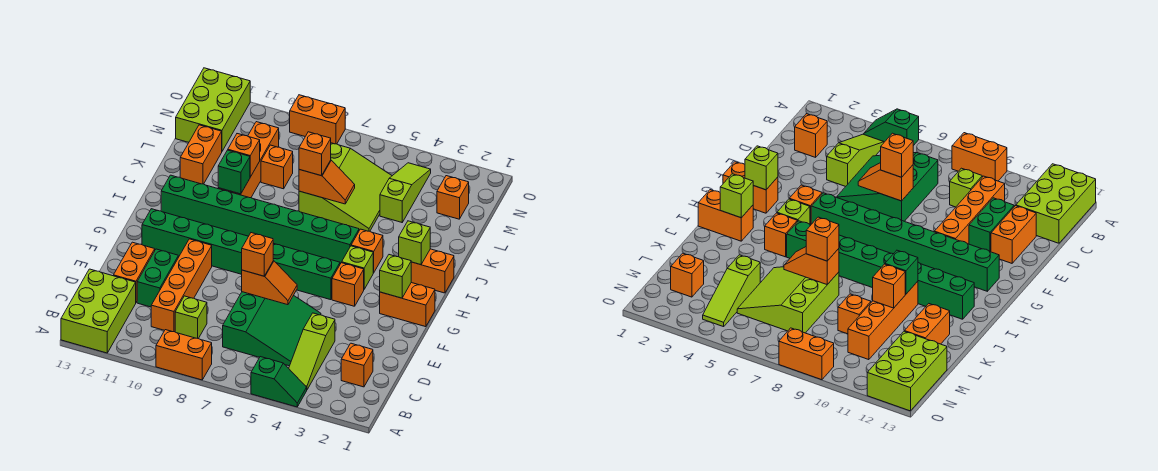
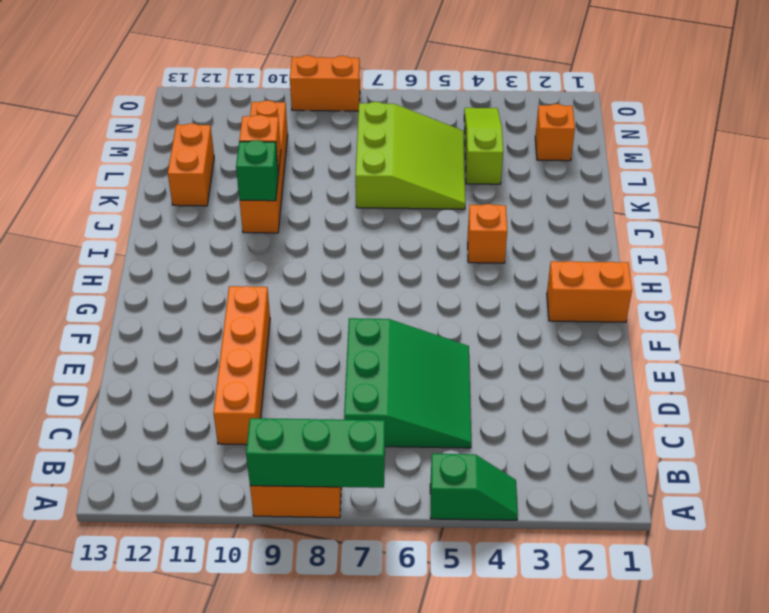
green brick A7:A9 level 2 -> none
none -> lime brick A12:C13 level 1
none -> lime slope B4:D4 level 1 top D
none -> orange brick C2 level 1
none -> lime brick C9 level 1

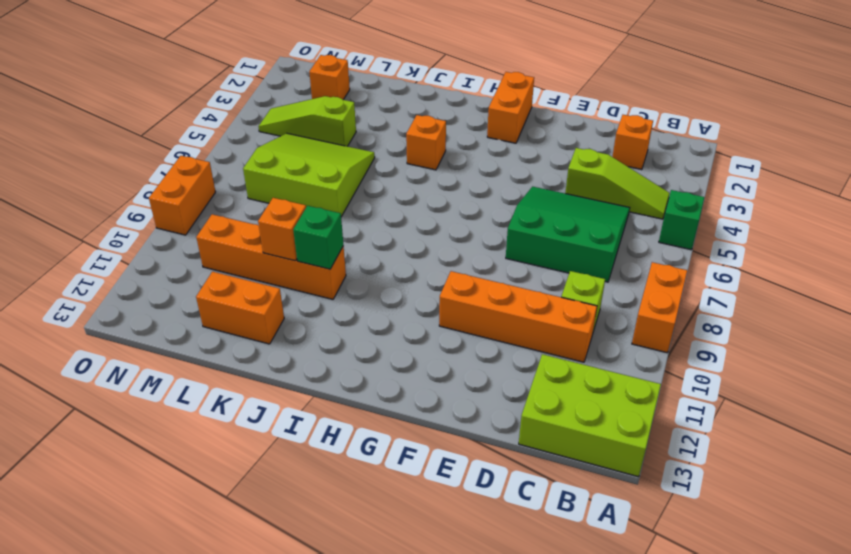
none -> green brick D11:E11 level 1
none -> orange brick D12:E12 level 1
none -> orange brick G4 level 1
none -> green brick G5:G12 level 1

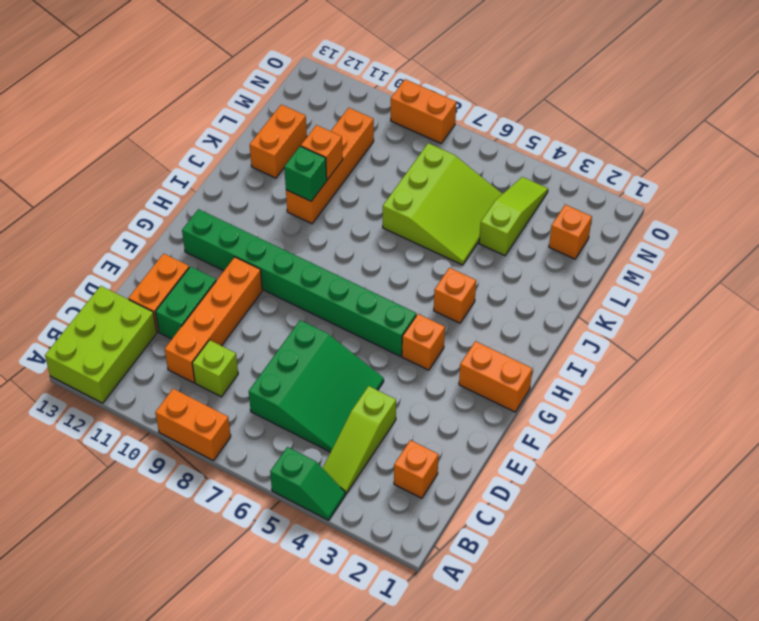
none -> lime brick H4 level 1
none -> orange brick I1:I2 level 1
none -> green brick I5:I12 level 1
none -> orange brick L9 level 1

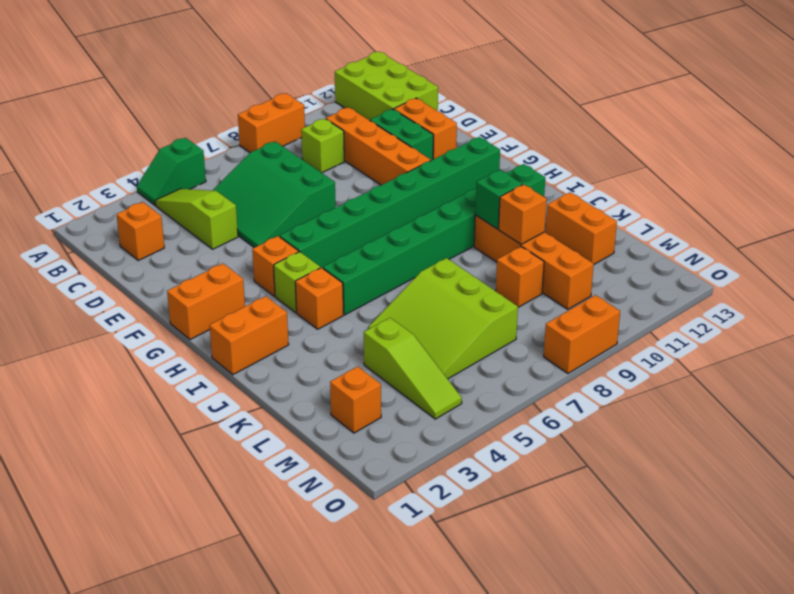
none -> lime brick M12:O13 level 1
none -> orange slope E6:E7 level 2 top 7
none -> lime brick G2 level 2
none -> lime brick I2 level 2

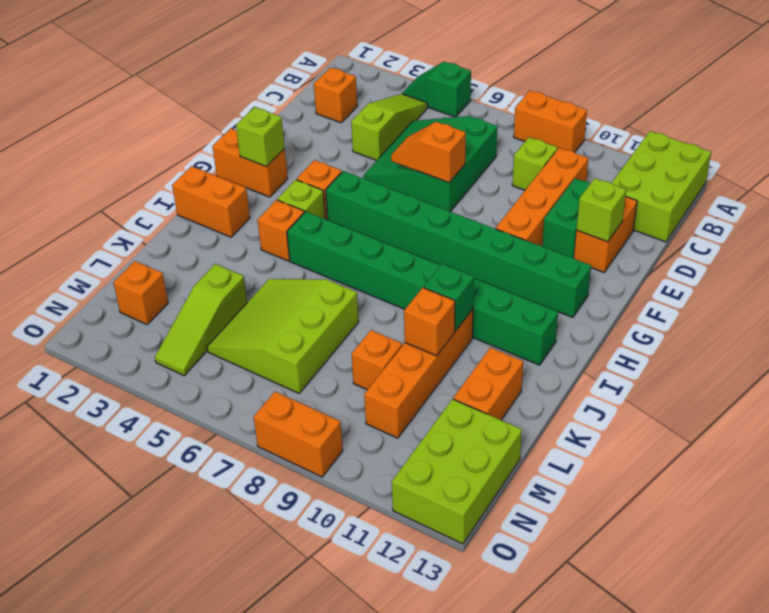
lime brick E12 level 2 -> lime brick I2 level 2
none -> orange slope K6:K7 level 2 top 7
none -> orange brick E7 level 3
none -> orange brick K7 level 3

